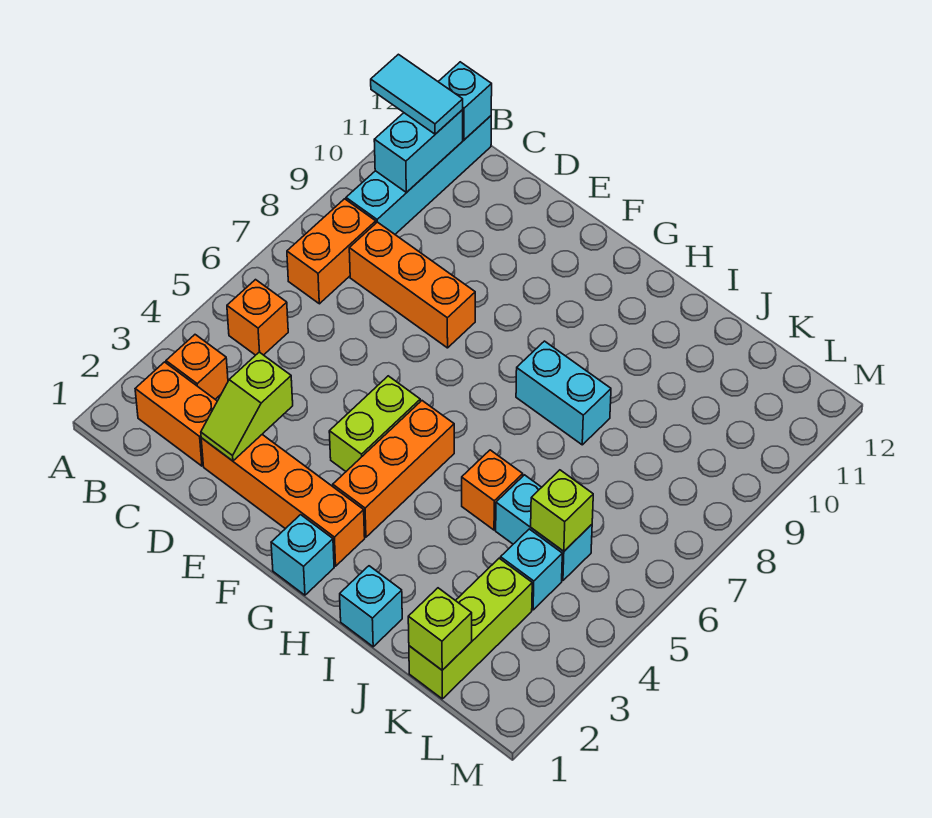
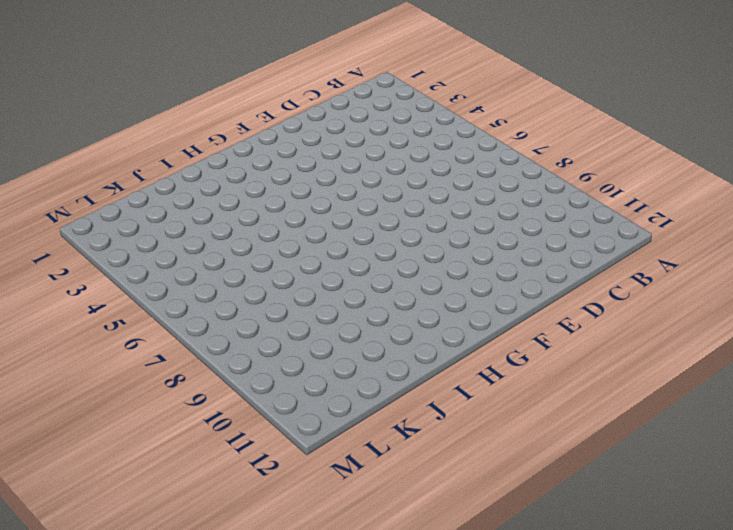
none -> orange brick B2:C2 level 1
none -> orange brick B3 level 1
none -> orange brick B5 level 1

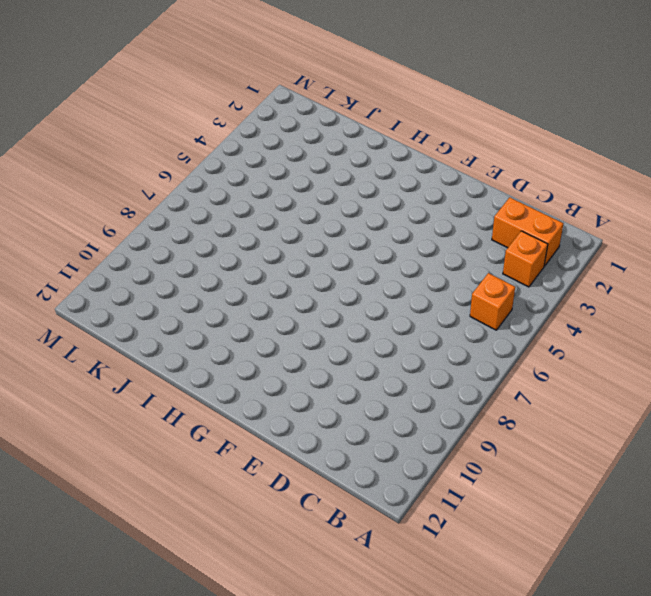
none -> orange brick B7:B8 level 1
none -> cyan brick B9:B12 level 1
none -> orange brick C8:E8 level 1

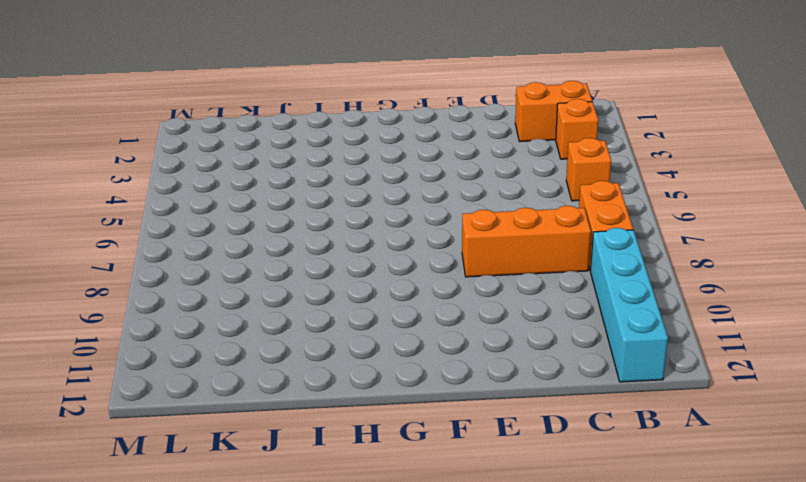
none -> orange brick D2:G2 level 1
none -> lime brick F4:F5 level 1
none -> cyan brick G1 level 1

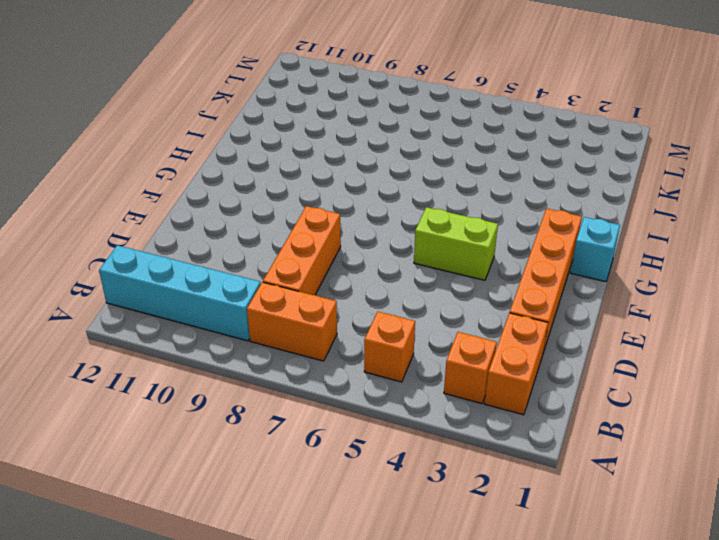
none -> orange brick G3:G5 level 1
none -> cyan brick H8:I8 level 1
none -> cyan brick I1 level 1

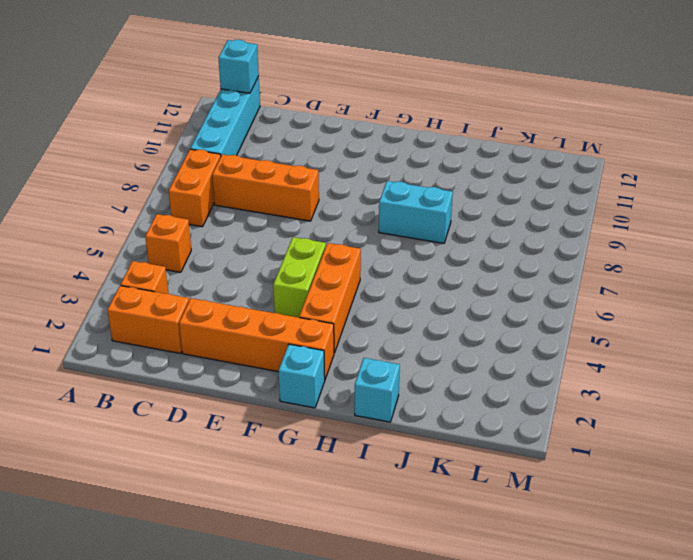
none -> orange brick I5 level 1
none -> cyan brick J5:K5 level 1
none -> lime brick K1:K3 level 1

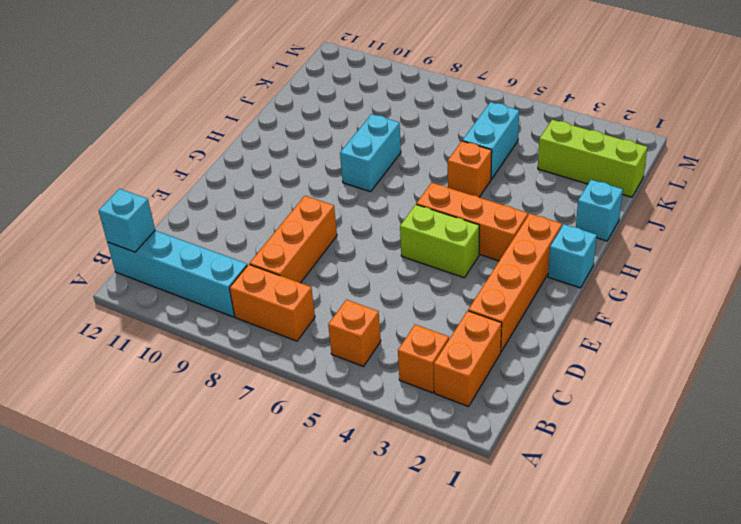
none -> cyan brick K4 level 1
none -> cyan brick B10:B11 level 2
none -> lime slope D2:D3 level 2 top 3

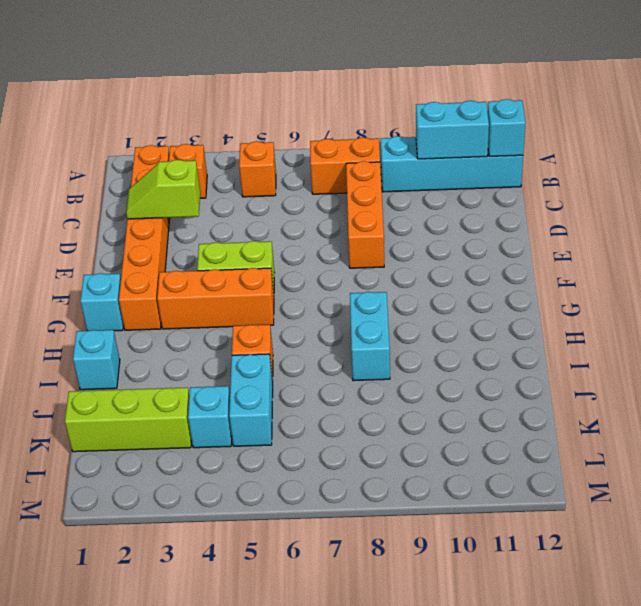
none -> lime brick K1 level 2
none -> lime brick K5 level 2
none -> cyan tile A11:B11 level 3

